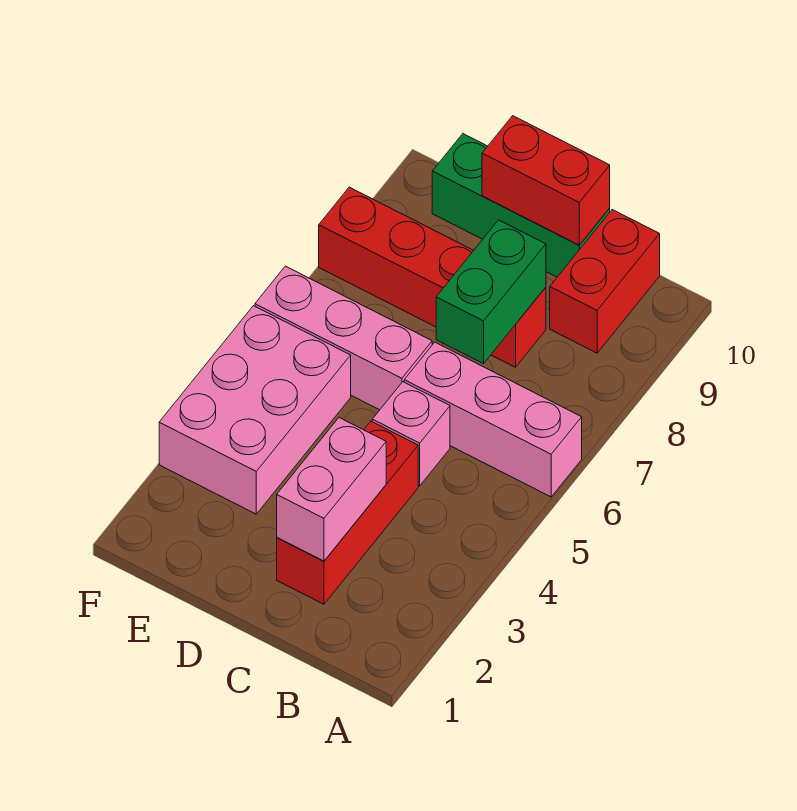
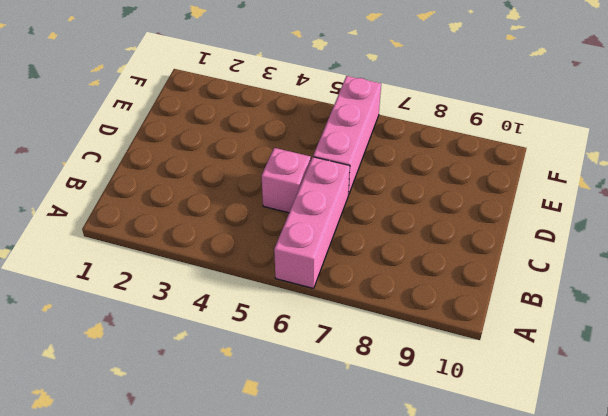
none -> red brick B9:B10 level 1
none -> red brick C2:C4 level 1

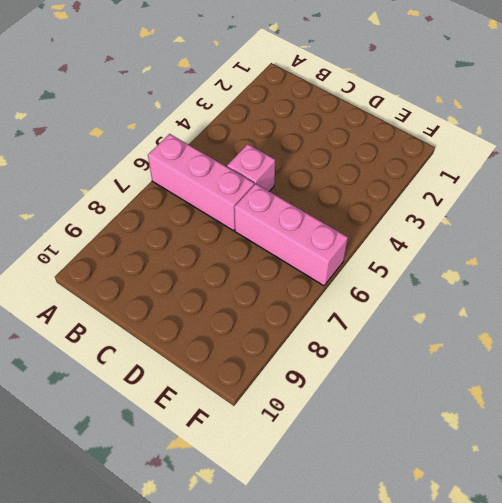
none -> red brick B9:B10 level 1
none -> red brick C2:C4 level 1

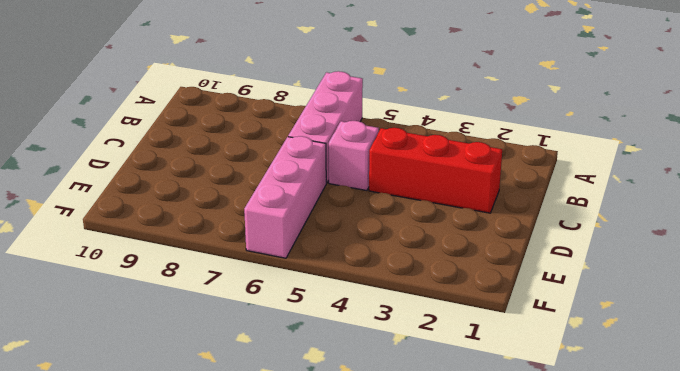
none -> red brick B9:B10 level 1
none -> red brick C8:F8 level 1

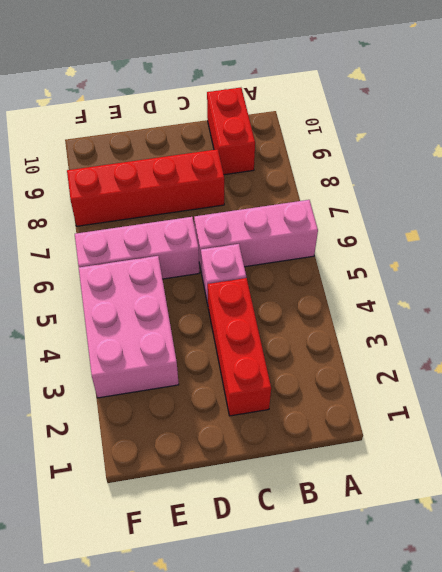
none -> green brick C10:E10 level 1
none -> pink brick C2:C3 level 2

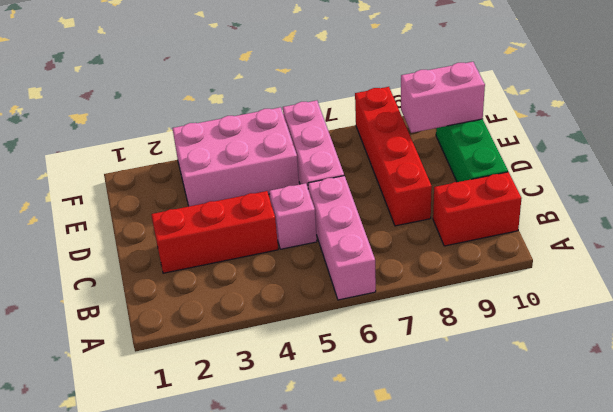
pink brick E9:E10 level 2 -> pink brick C2:C3 level 2
none -> green brick C7:C8 level 2
none -> red brick C10:D10 level 2

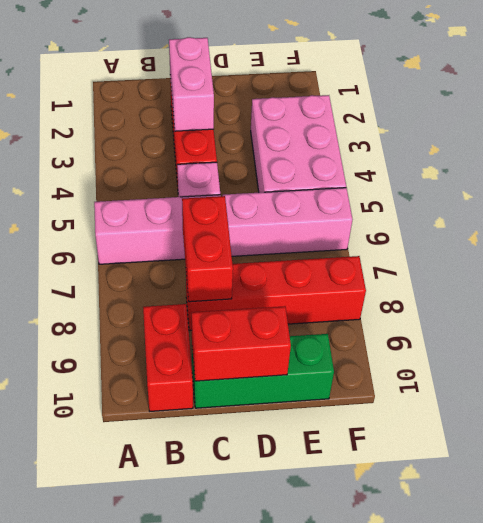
red brick C7:C8 level 2 -> green brick C7:C8 level 2

